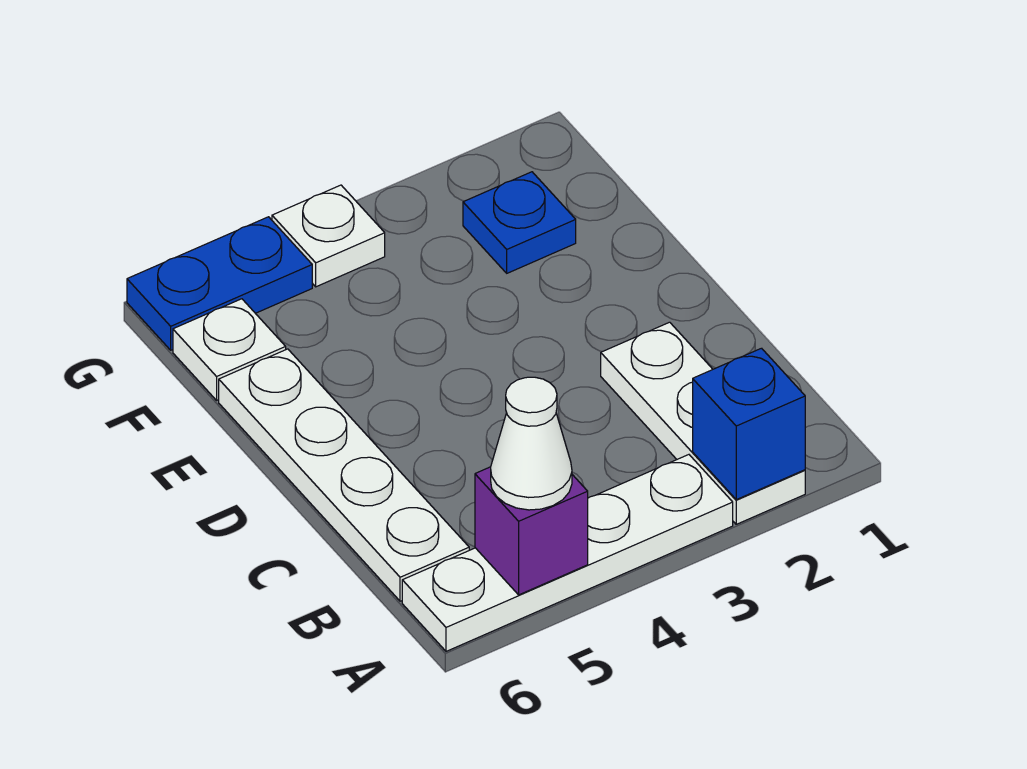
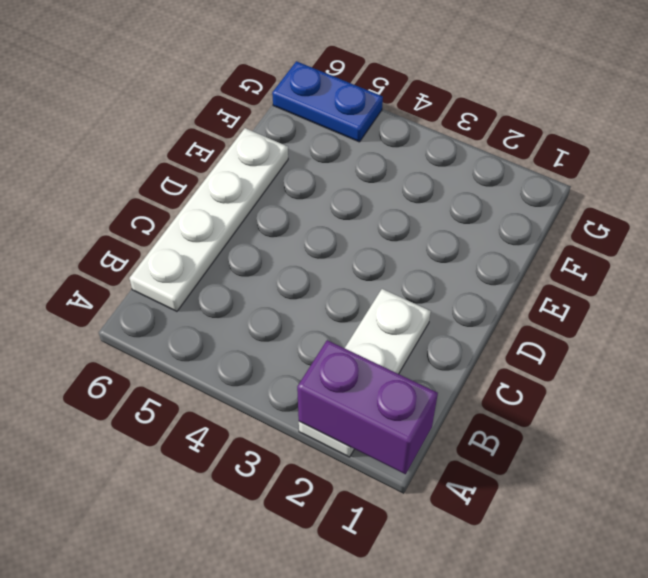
purple brick A1:A2 level 2 -> blue brick A2 level 2
none -> white plate A3:A6 level 1
none -> blue plate F2 level 1

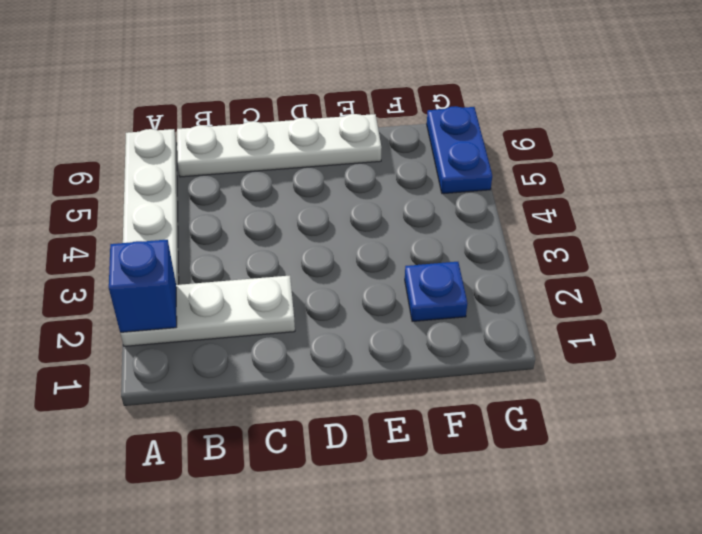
none -> white plate F6 level 1
none -> white plate G4 level 1

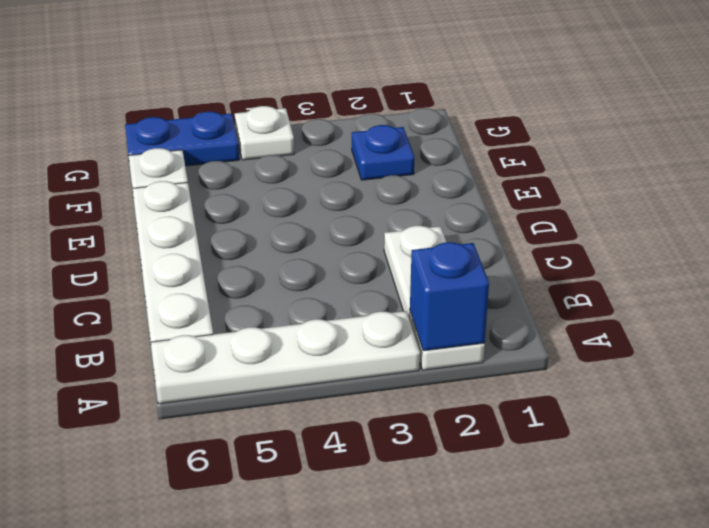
none -> purple brick A5 level 2
none -> white cone A5 level 3

